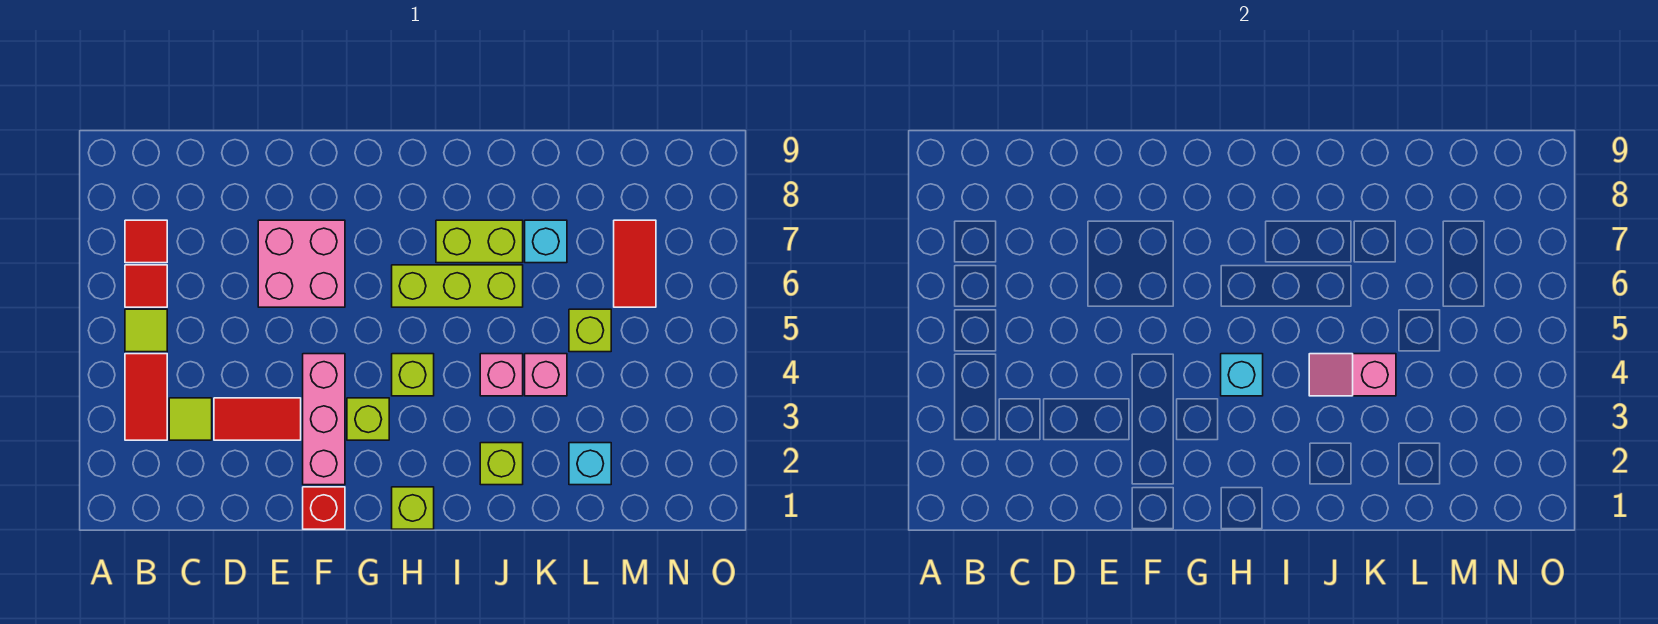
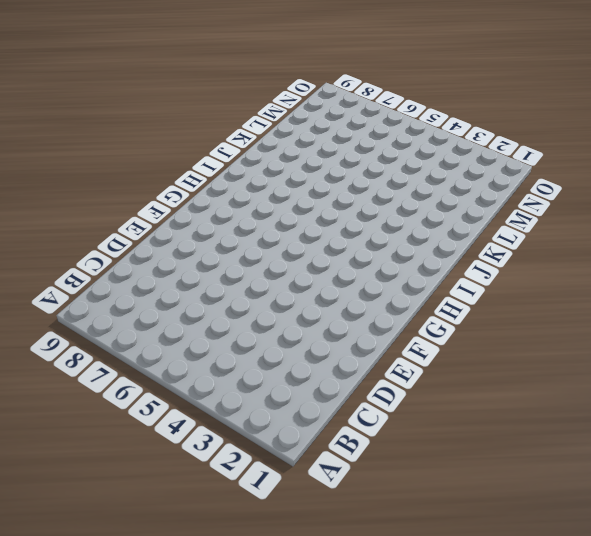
none -> red tile B3:B4 level 1
none -> lime tile B5 level 1
none -> red tile B6 level 1

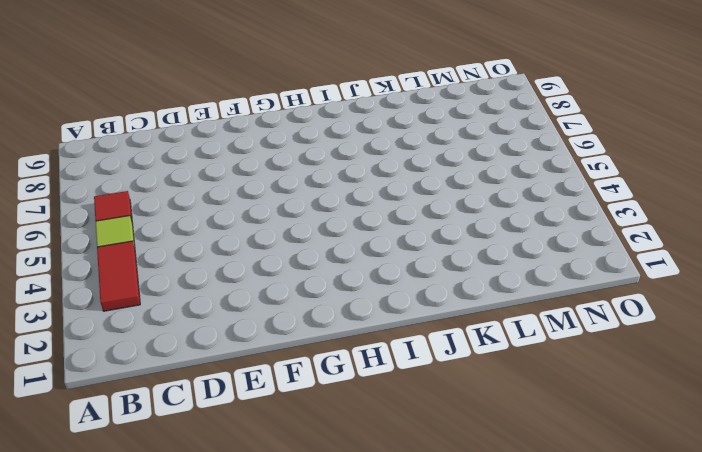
none -> red tile B7 level 1
none -> lime tile C3 level 1
none -> red tile D3:E3 level 1

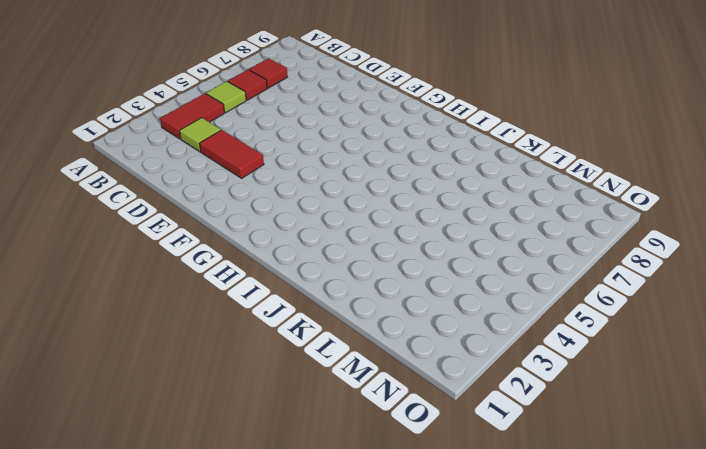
none -> pink brick E6:F7 level 1
none -> red brick F1 level 1
none -> pink brick F2:F4 level 1

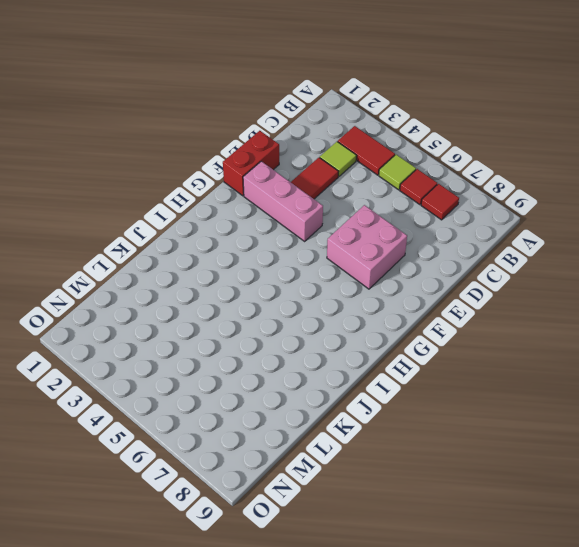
red brick E1:F1 level 1 -> red brick F1 level 1
none -> lime brick G3 level 1
none -> lime brick H1 level 1
none -> lime brick H4 level 1

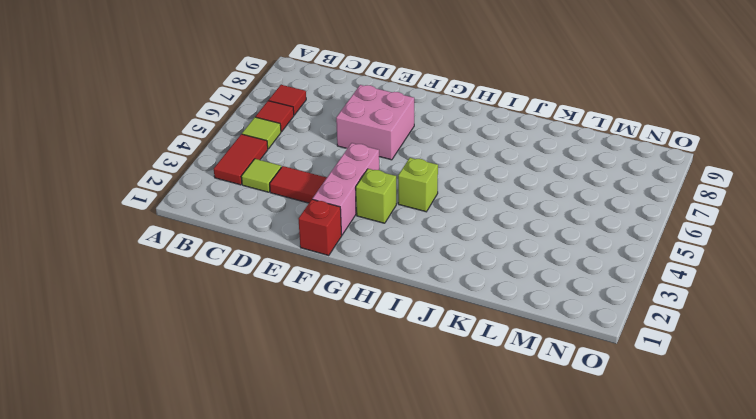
none -> lime brick H1 level 1
none -> lime brick H6:J6 level 1
none -> lime brick I7:J7 level 1

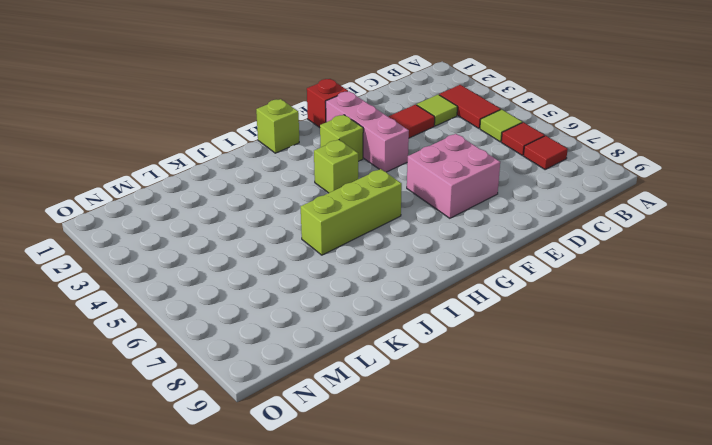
none -> lime brick I7:J7 level 1
none -> lime brick J2 level 1
none -> pink brick J4 level 1

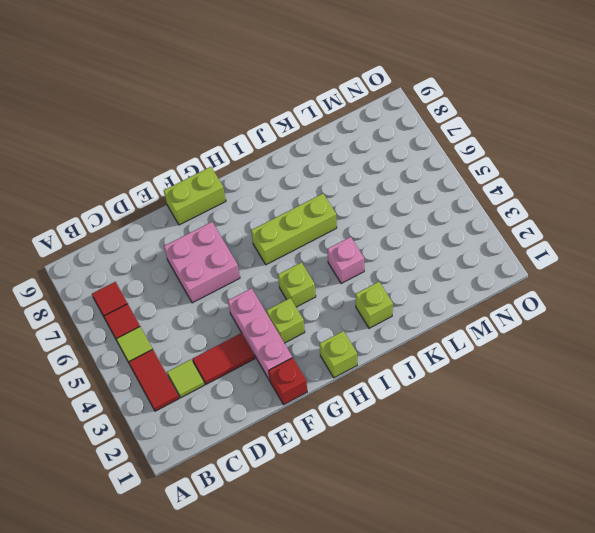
lime brick F9:G9 level 1 -> lime brick I7:J7 level 1
none -> pink brick K4 level 1
none -> cyan brick K7 level 1
none -> cyan brick L2 level 1

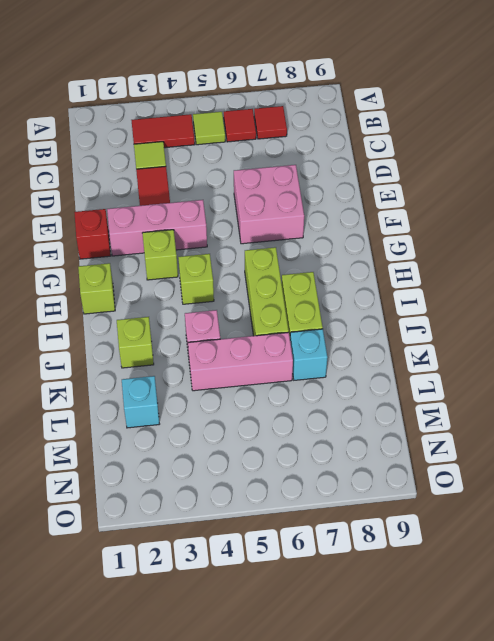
pink brick K4:K6 level 1 -> pink brick K4 level 1
none -> lime brick L5 level 1
none -> red tile M6:M7 level 1
none -> cyan brick H4 level 2

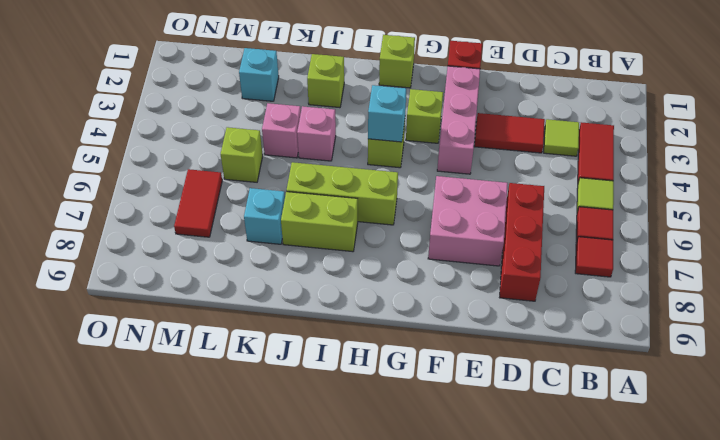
red brick D6:D8 level 1 -> none
none -> pink slope J4:K4 level 2 top K

